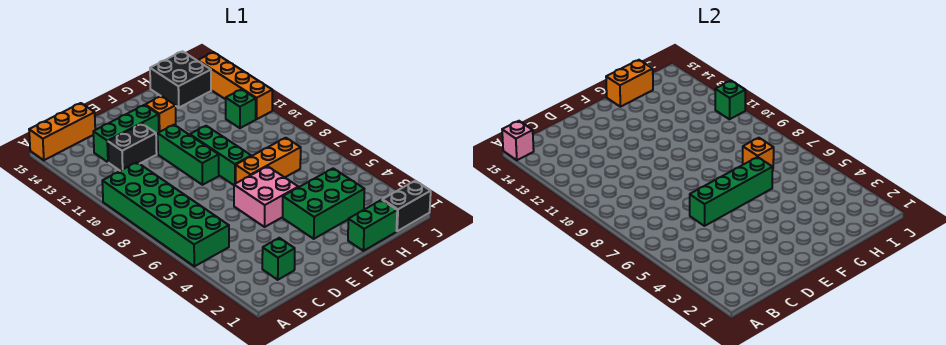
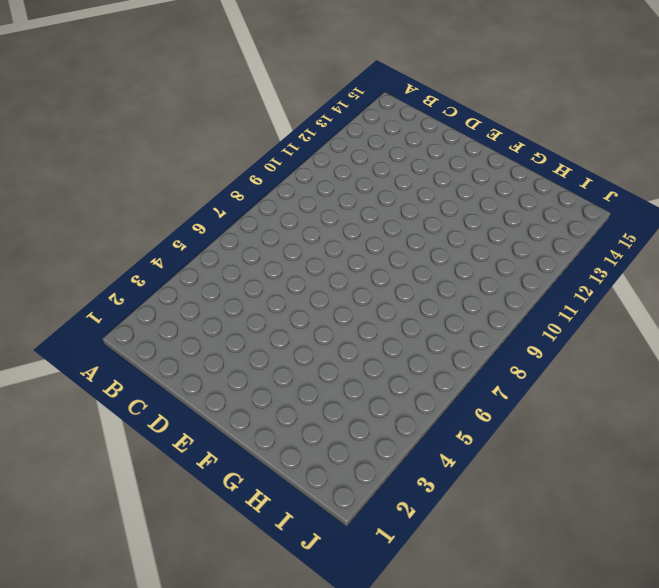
none -> green brick A5:B10 level 1
none -> orange brick A15:C15 level 1
none -> green brick C2 level 1

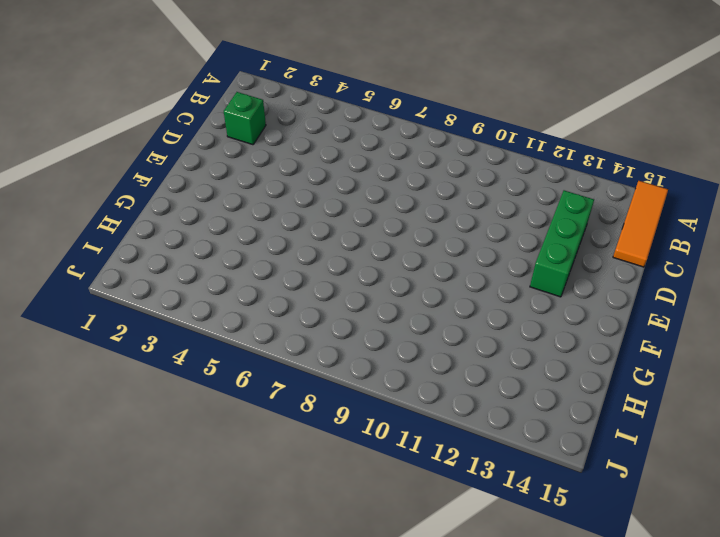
orange tile A15:C15 level 1 -> orange brick A15:C15 level 1
none -> green brick A5:B10 level 1
none -> black brick C12:D12 level 1
none -> pink brick E5:F6 level 1

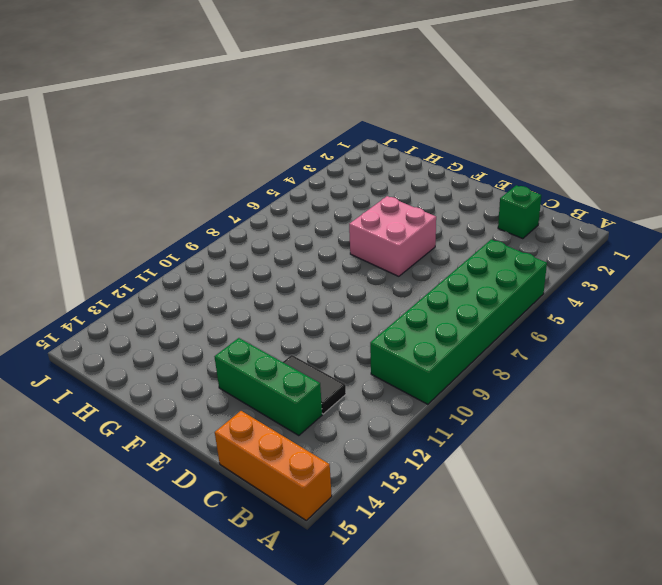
black tile C12:D12 level 1 -> black brick C12:D12 level 1
none -> green brick E9:E11 level 1
none -> green brick F3:H4 level 1
none -> orange brick F7:H7 level 1

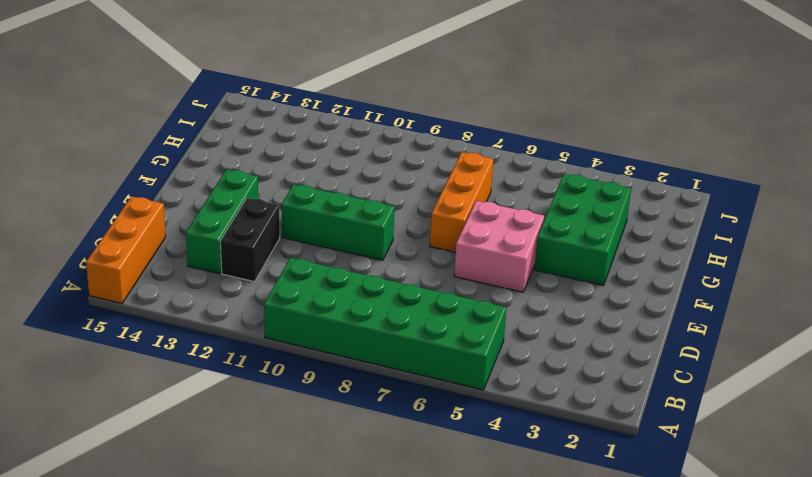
none -> green brick C2 level 1
none -> green brick F8:F10 level 1
none -> orange brick F13 level 1

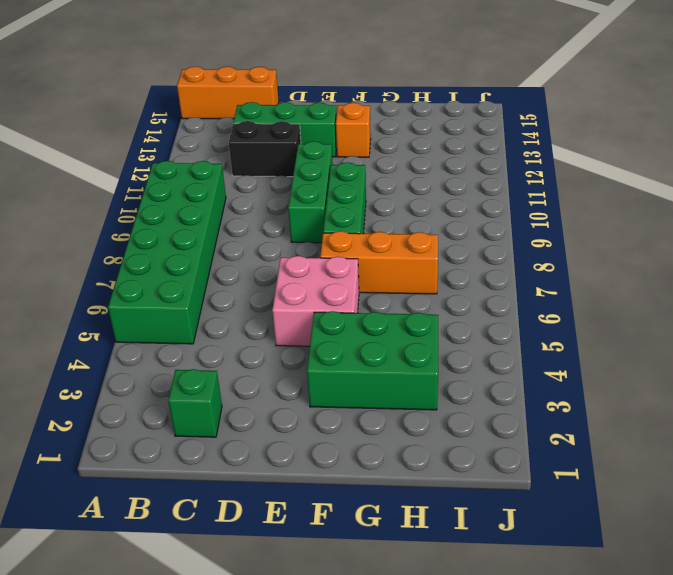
none -> green brick G1:H1 level 1
none -> black brick H14:I15 level 1
none -> black brick I1:J1 level 1

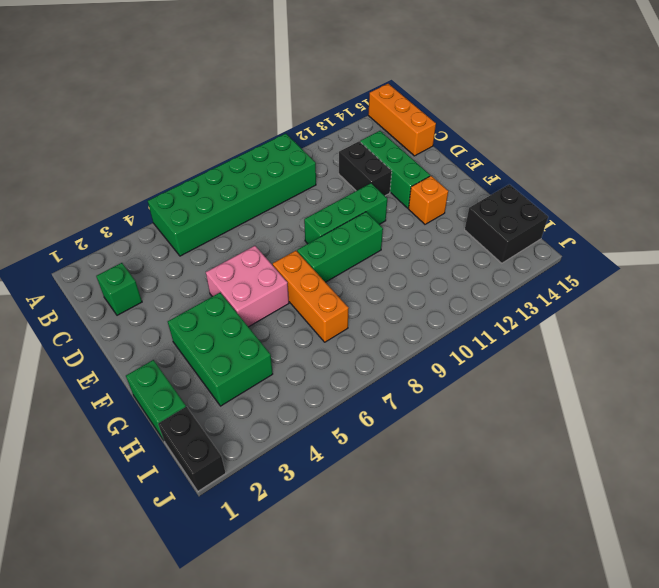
none -> green brick I11 level 1
none -> orange brick J11:J14 level 1
none -> pink brick A15 level 2

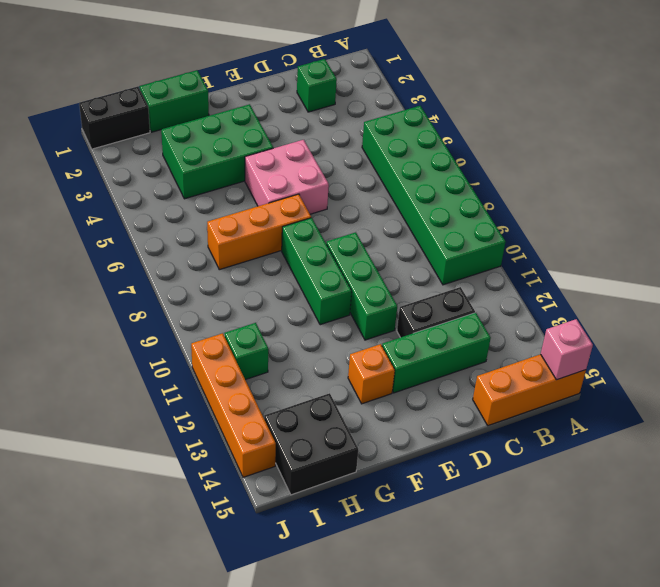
none -> green brick D6:G6 level 2
none -> orange brick G15:H15 level 2
none -> orange brick H7 level 2

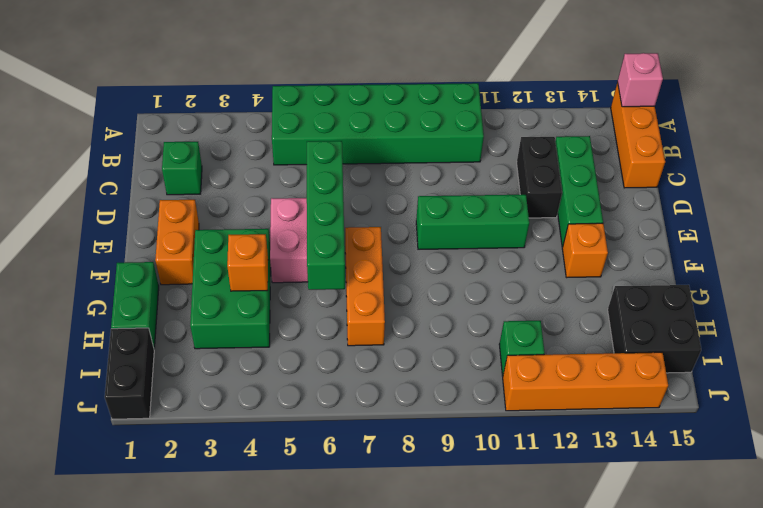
orange brick E2:F2 level 1 -> orange brick G15:H15 level 2
orange brick G4 level 2 -> orange brick H7 level 2
none -> green brick F8:F10 level 1
none -> green brick J11 level 2

